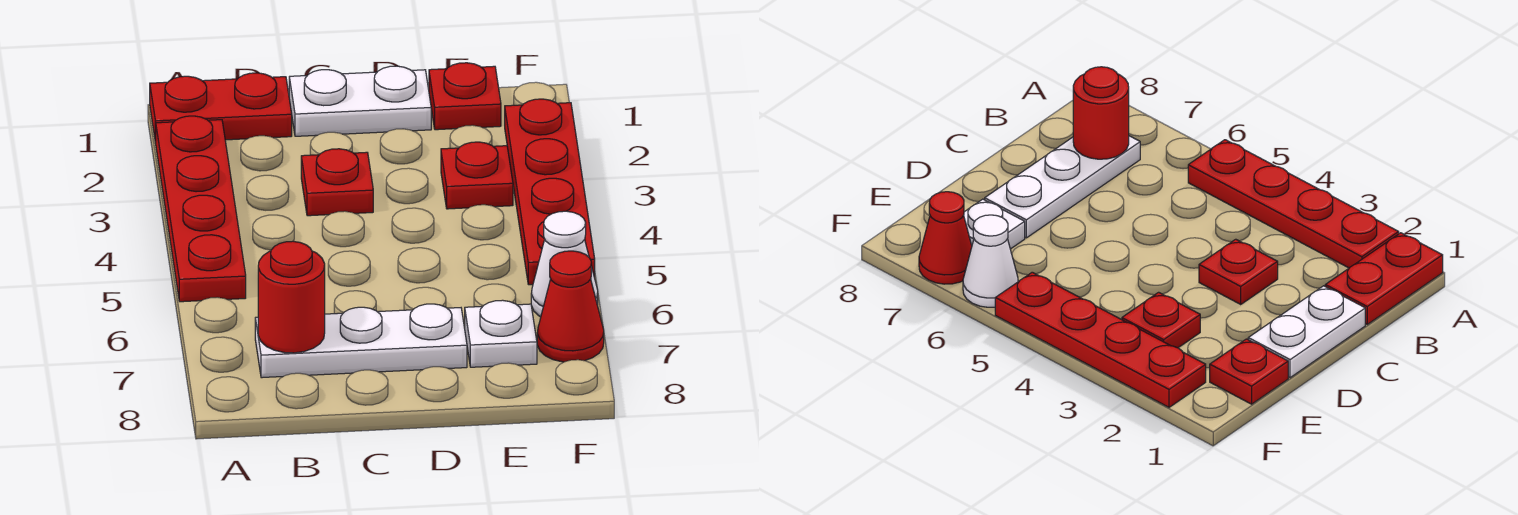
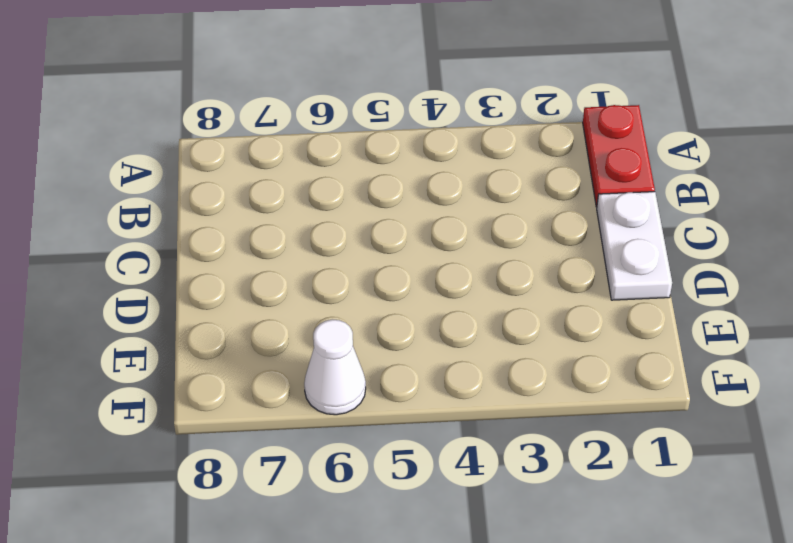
none -> red plate A2:A5 level 1
none -> white plate B7:D7 level 1
none -> red plate C3 level 1

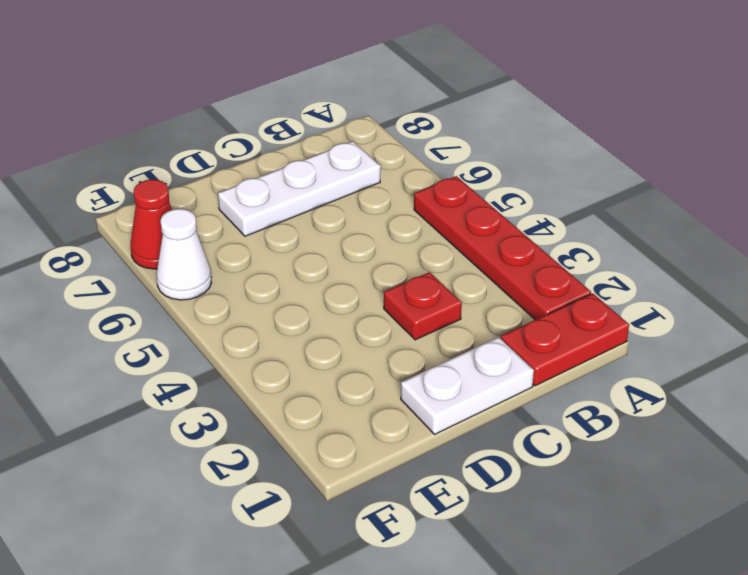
none -> red plate E1 level 1
none -> red plate E3 level 1
none -> white plate E7 level 1

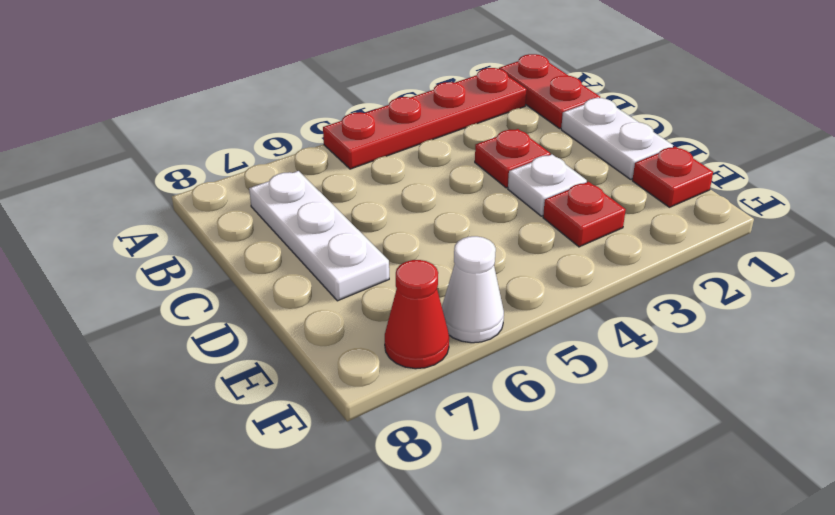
white plate D3 level 1 -> white plate E7 level 1
none -> red plate F2:F5 level 1
none -> red round brick B7 level 2

